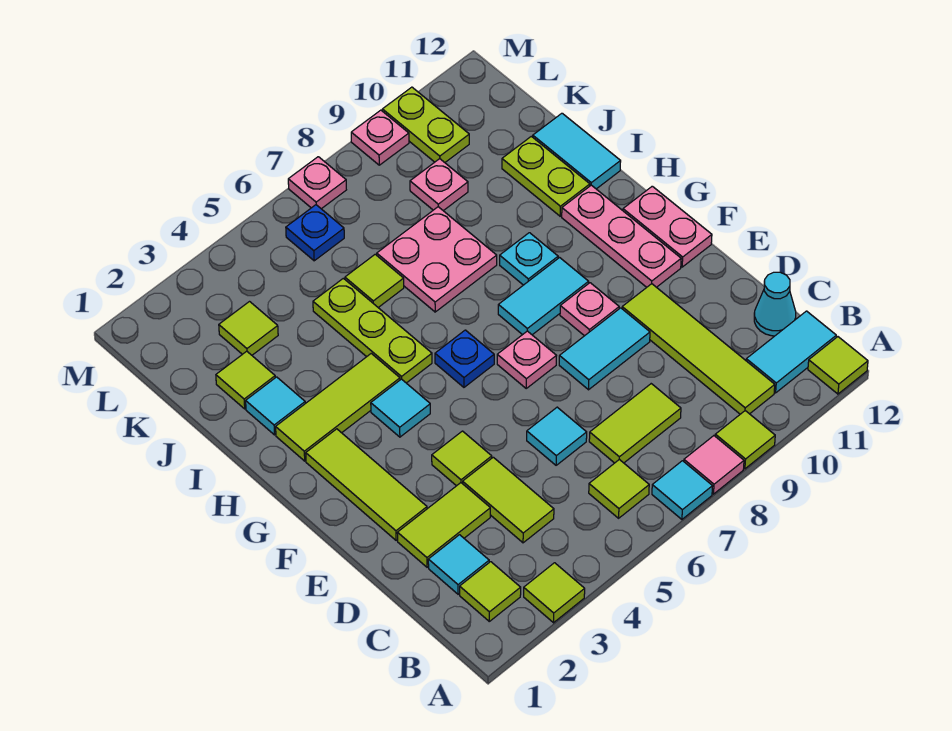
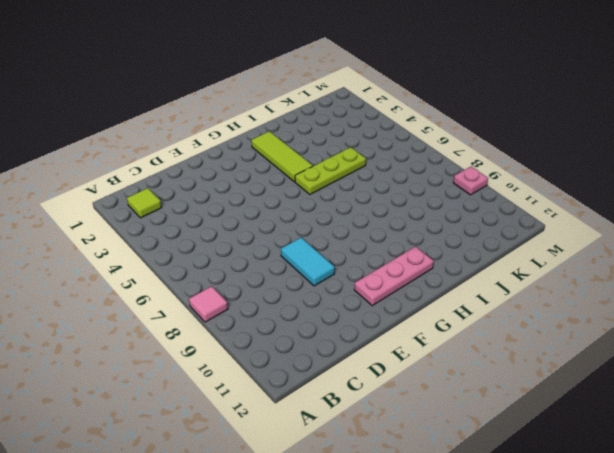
none -> lime tile A3 level 1
none -> cyan tile A7 level 1
none -> lime tile A9 level 1
none -> lime tile A12 level 1

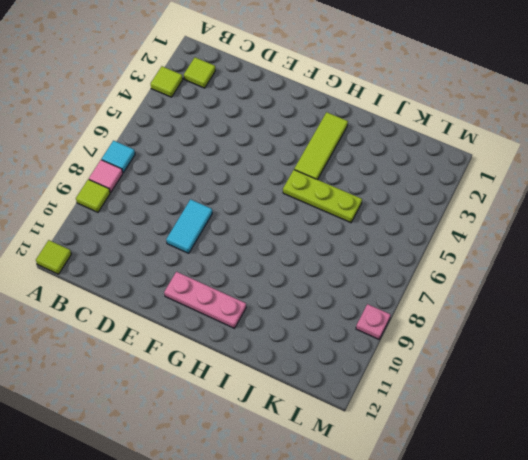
none -> lime tile B6 level 1
none -> lime tile B10:E10 level 1
none -> cyan tile B11:B12 level 1
none -> cyan tile C2 level 1

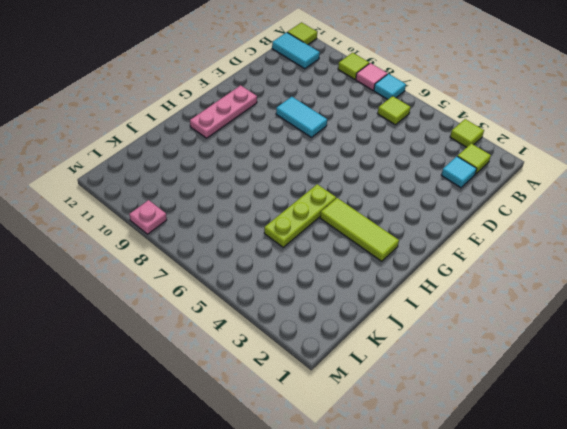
none -> lime tile B10:E10 level 1
none -> lime tile C4:D4 level 1
none -> lime tile C7:C8 level 1
none -> cyan cone C12 level 1

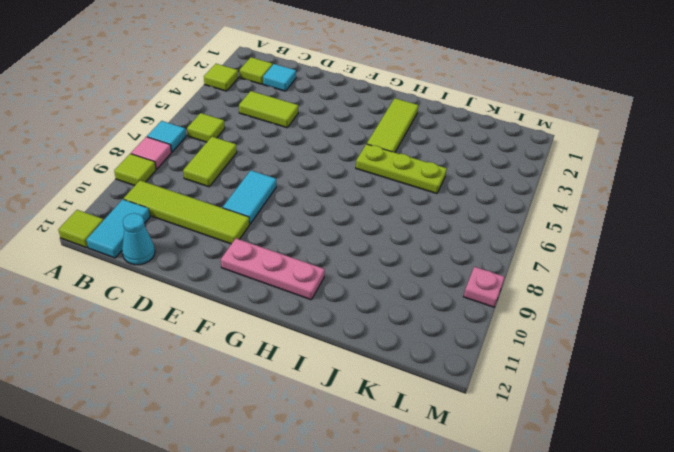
none -> lime tile D2:D3 level 1
none -> cyan tile D6 level 1
none -> lime tile E2:G2 level 1
none -> lime tile E4 level 1

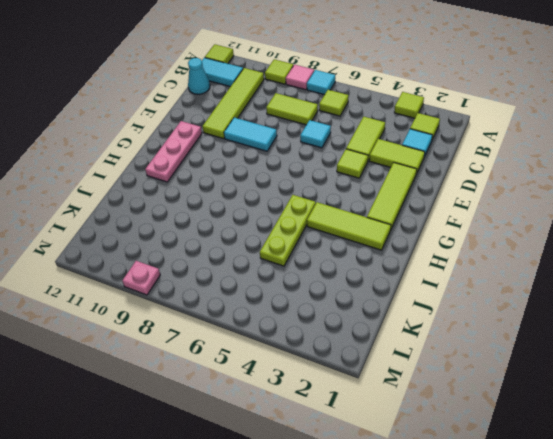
none -> pink plate F7 level 1
none -> pink plate F9 level 1
none -> pink plate F12:G12 level 1
none -> cyan tile G4 level 1

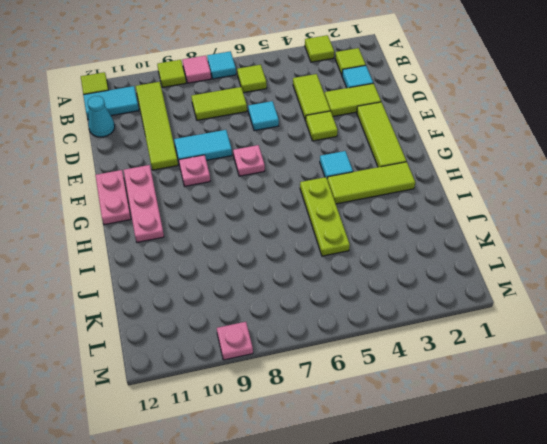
none -> blue plate G6 level 1
none -> cyan tile G8:G9 level 1
none -> cyan plate H9 level 1
none -> cyan tile I2 level 1

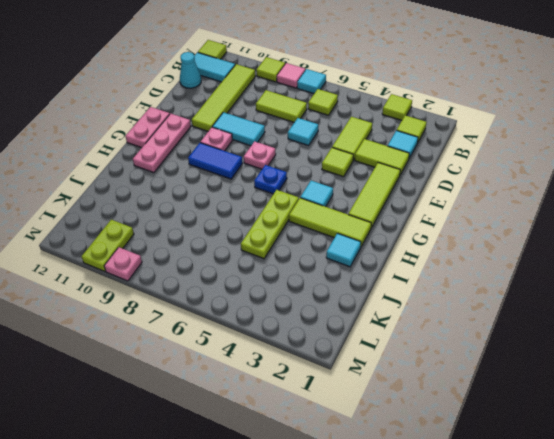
blue tile G8:G9 level 1 -> cyan tile G8:G9 level 1
none -> cyan plate H9 level 1
none -> pink plate I7:J8 level 1
none -> lime plate I11:J11 level 1
none -> cyan tile I12:J12 level 1

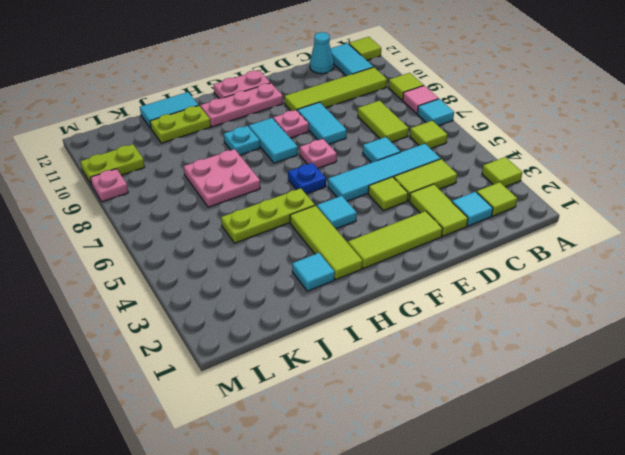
cyan tile C5:F5 level 1 -> none
none -> lime tile J2 level 1
none -> lime tile J6 level 1
none -> lime tile K3 level 1
none -> pink plate K9 level 1

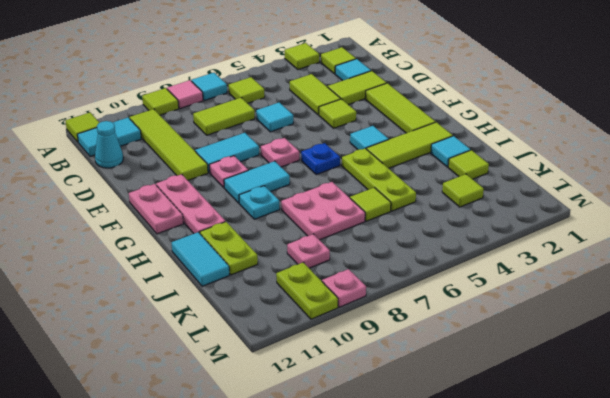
none -> blue plate L6 level 1
none -> pink plate M7 level 1

